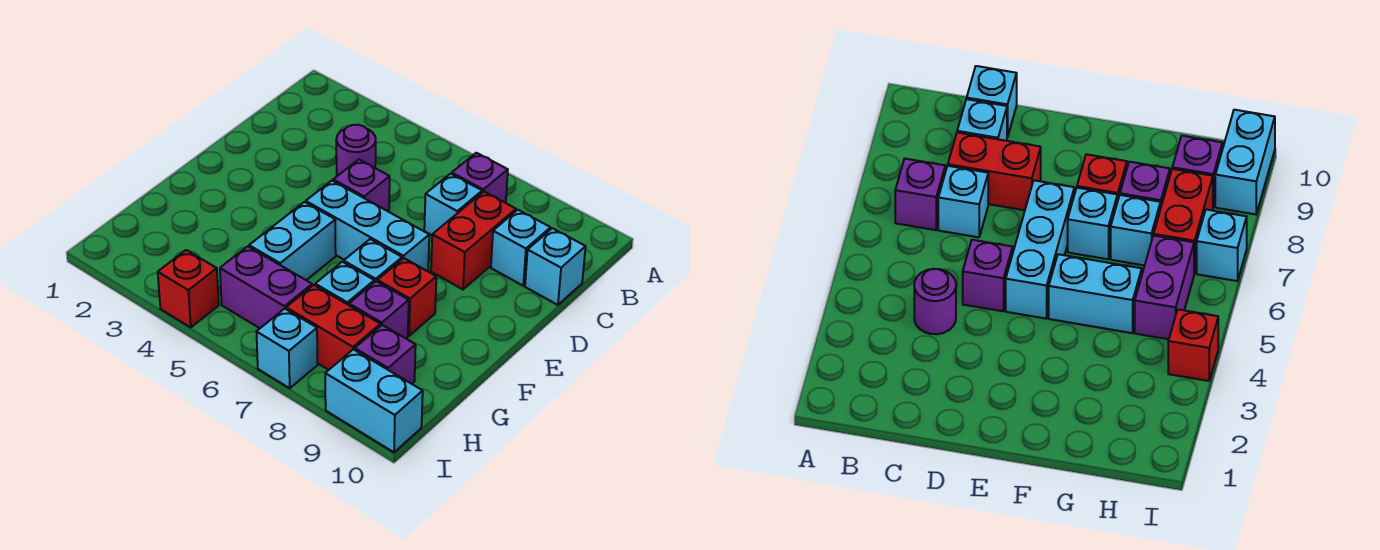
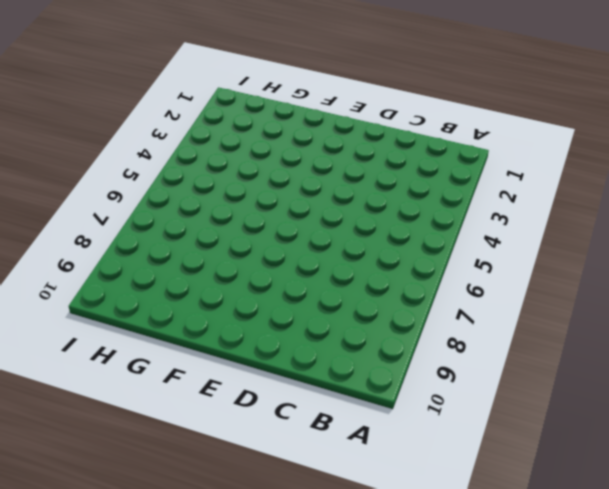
none -> purple brick B7 level 1
none -> purple round brick C4 level 1
none -> cyan brick C7 level 1

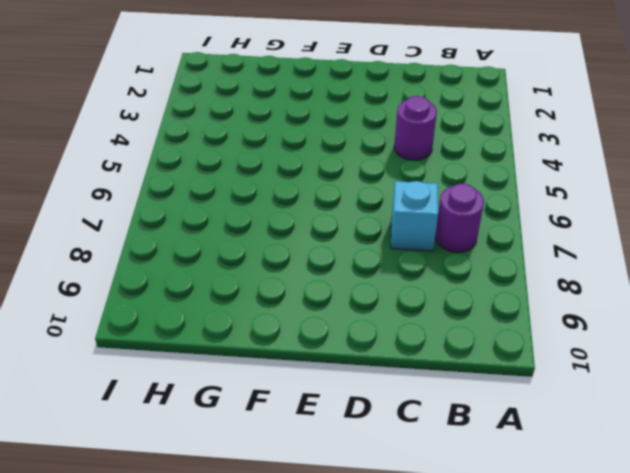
purple round brick B7 level 1 -> purple brick B7 level 1
none -> red brick C8:D8 level 1
none -> cyan brick C9 level 1
none -> cyan brick C10 level 1

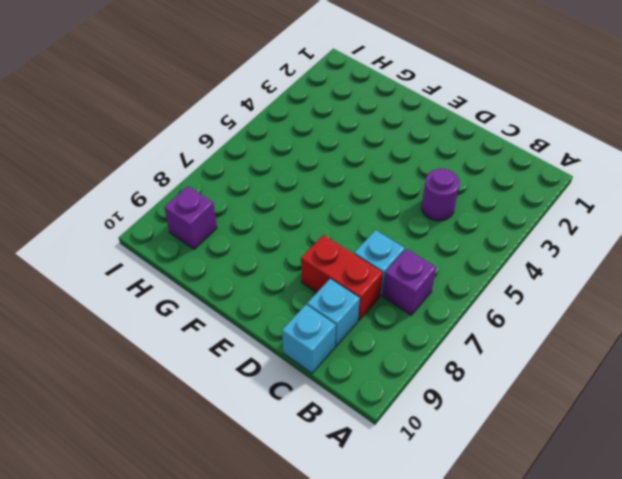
none -> purple brick D5 level 1
none -> cyan brick E5:E7 level 1
none -> cyan brick F5:G5 level 1

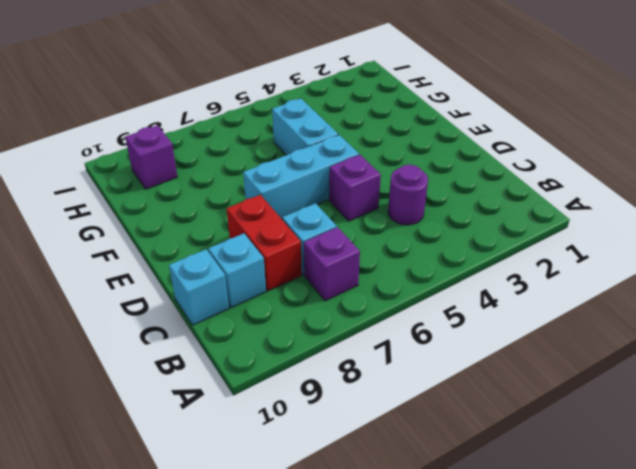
none -> cyan brick F7 level 1
none -> red brick F8 level 1
none -> cyan brick G7 level 1

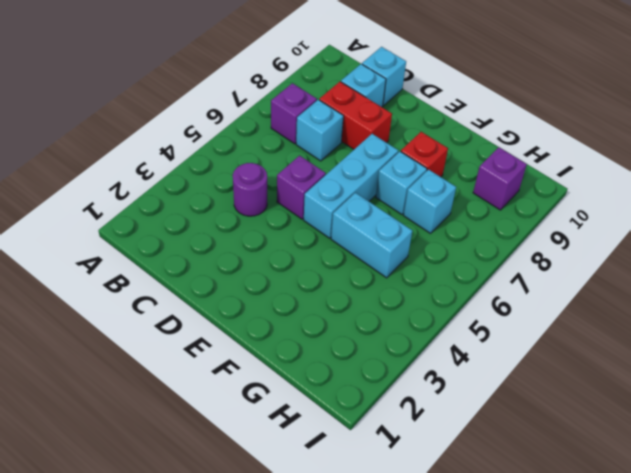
none -> purple brick G8 level 1
none -> purple brick H5:H6 level 1
none -> red brick H7:H8 level 1

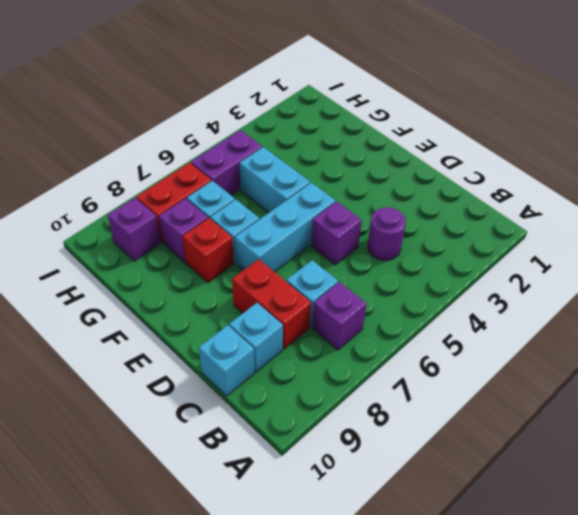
none -> red brick I4 level 1
none -> cyan brick I7 level 1
none -> cyan brick I9:I10 level 1

